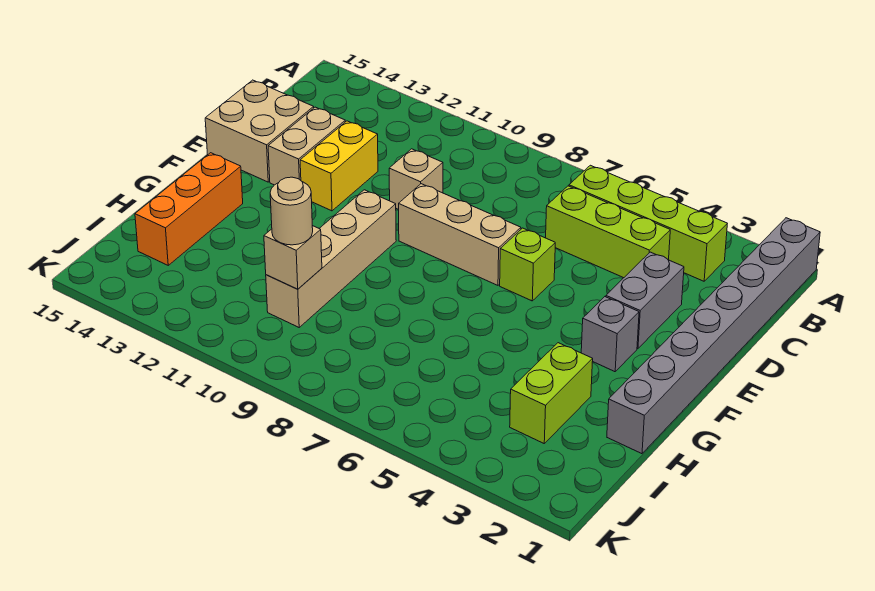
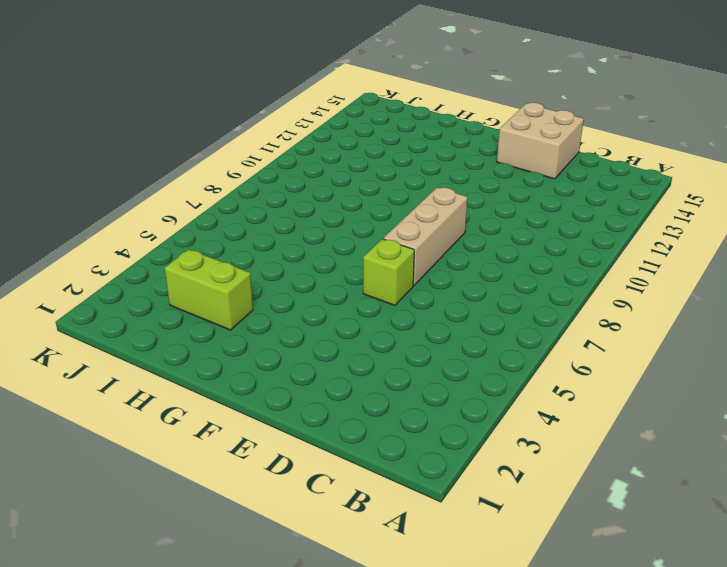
none -> grey brick A1:H1 level 1
none -> lime brick B3:B6 level 1
none -> lime brick C4:C6 level 1

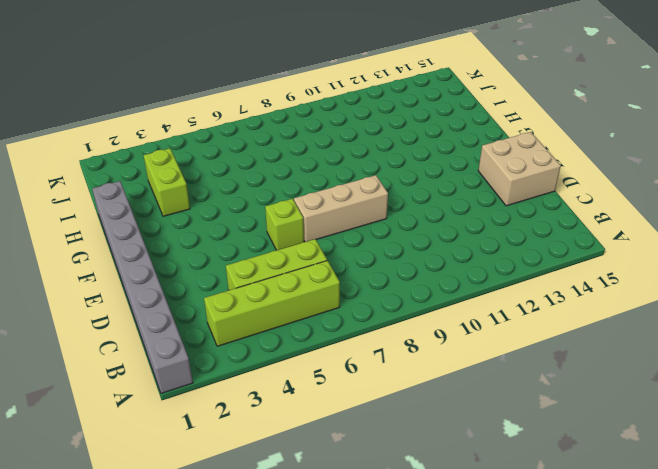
none -> grey brick D3:E3 level 1
none -> tan brick D10 level 1
none -> yellow brick D12:E12 level 1

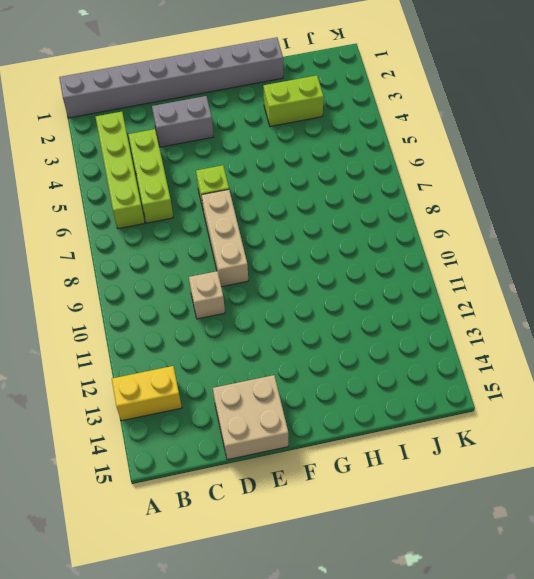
yellow brick A13:B13 level 1 -> yellow brick D12:E12 level 1
none -> tan brick D13:E13 level 1
none -> grey brick F3 level 1
none -> tan brick F10:I10 level 1

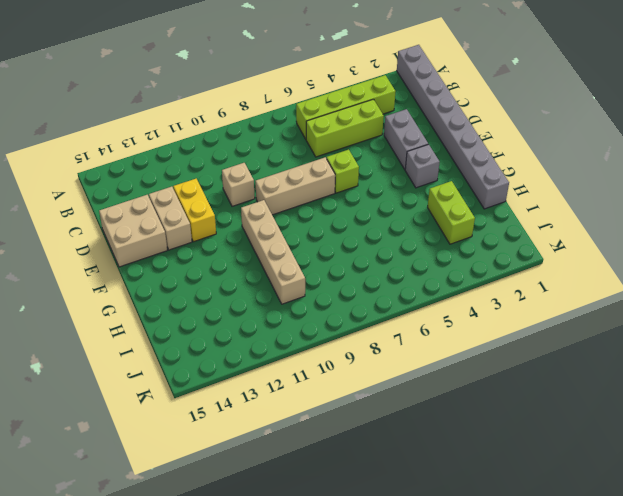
none -> orange brick G14:I14 level 1
none -> tan brick I10 level 2
none -> tan round brick I10 level 3

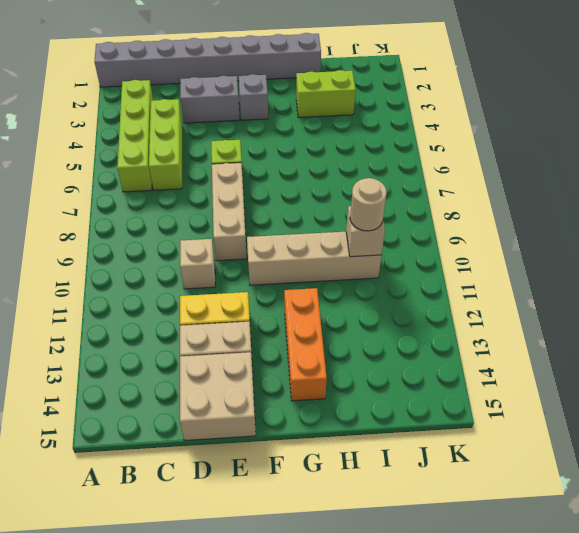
orange brick G12:G14 level 1 -> orange brick G14:I14 level 1

